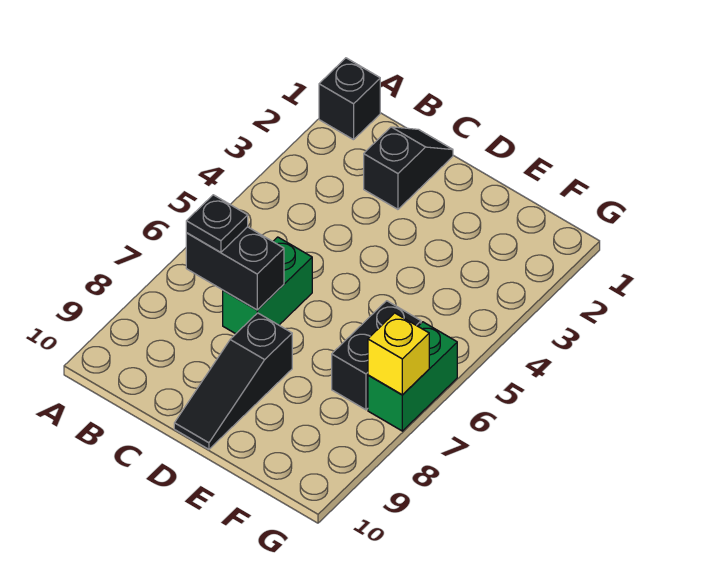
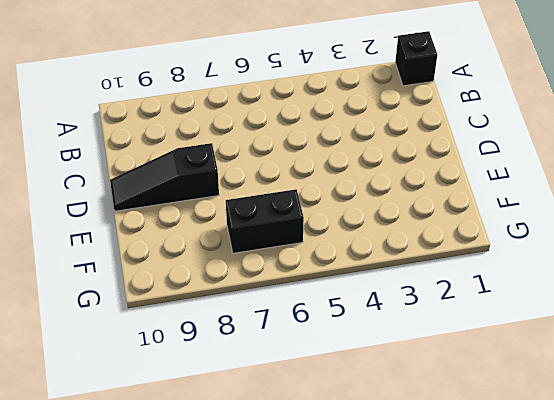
none -> black slope C1:C2 level 1 top 2
none -> green brick C6:C7 level 1

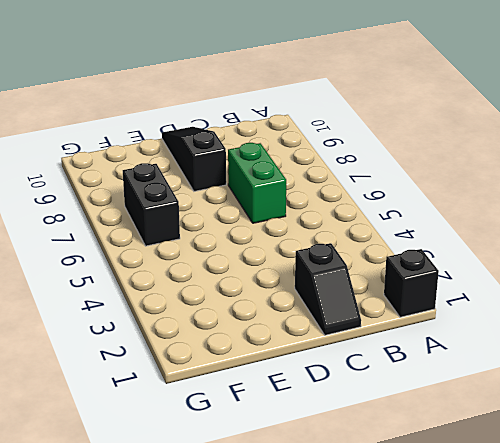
none -> green brick G6:G7 level 1
none -> black brick B7:C7 level 2

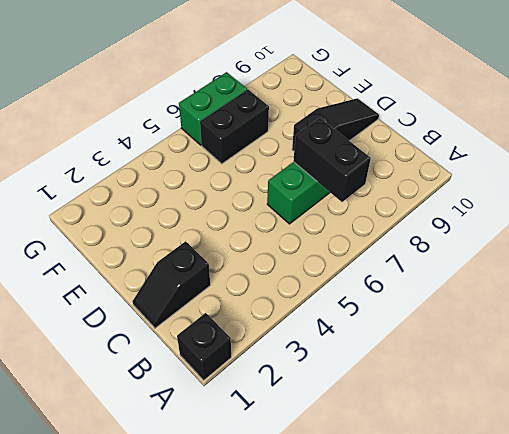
none -> yellow brick G7 level 2
none -> black plate B7 level 3

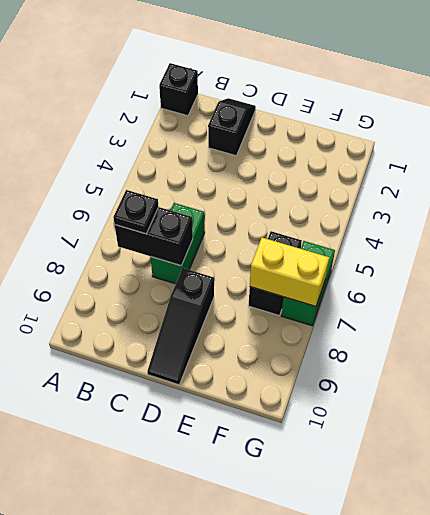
yellow brick F7:G7 level 2 -> yellow brick G7 level 2

